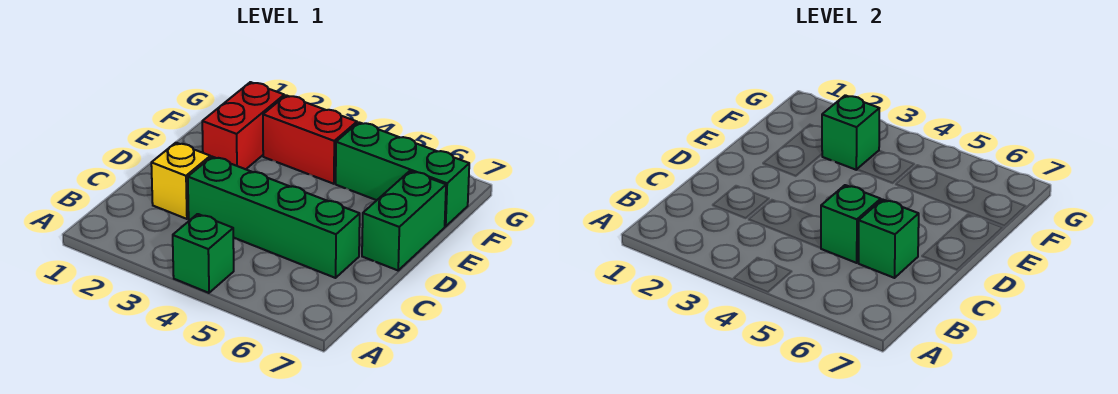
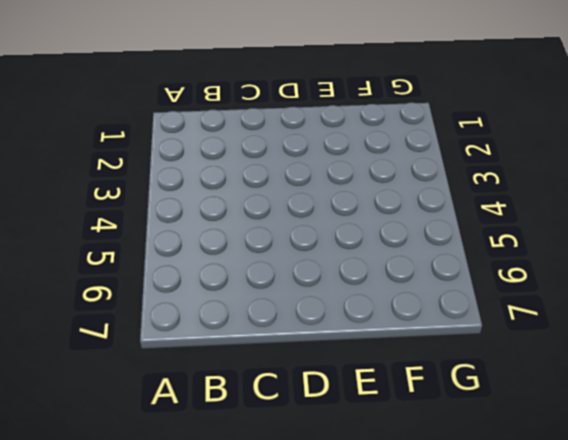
none -> green brick A4 level 1
none -> yellow brick C2 level 1

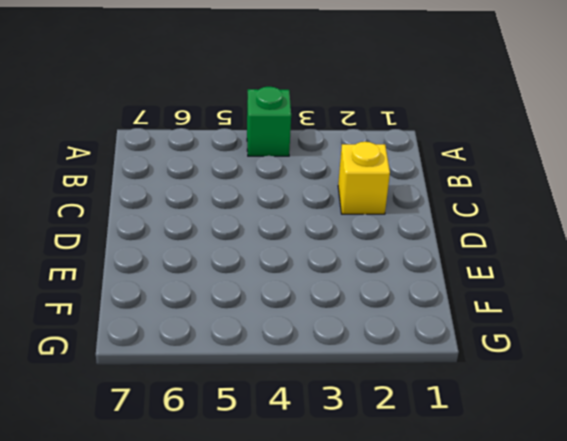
none -> green brick C3:C6 level 1
none -> green brick D7:E7 level 1

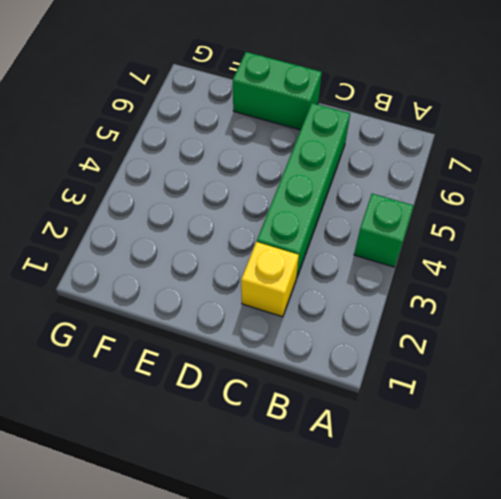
none -> red brick E2:F2 level 1
none -> red brick F3:F4 level 1

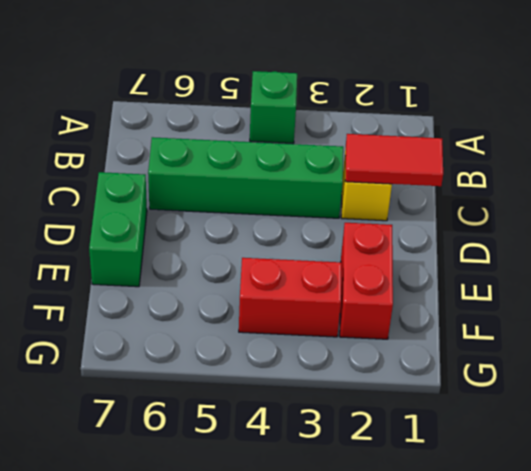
red tile C1:C2 level 2 -> none
none -> green brick F5:F7 level 1
none -> green brick C5 level 2

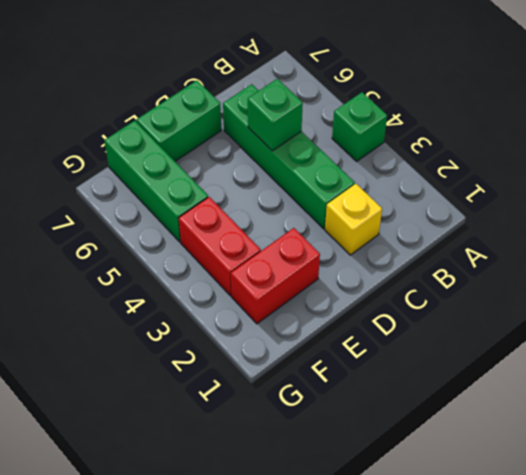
none -> green brick C6 level 2
none -> green brick F3 level 2

